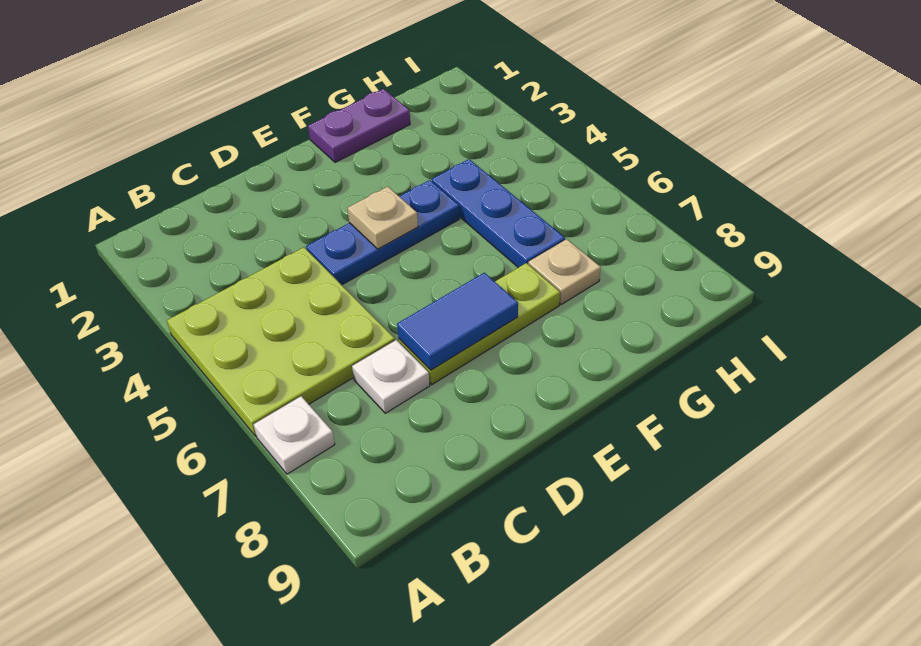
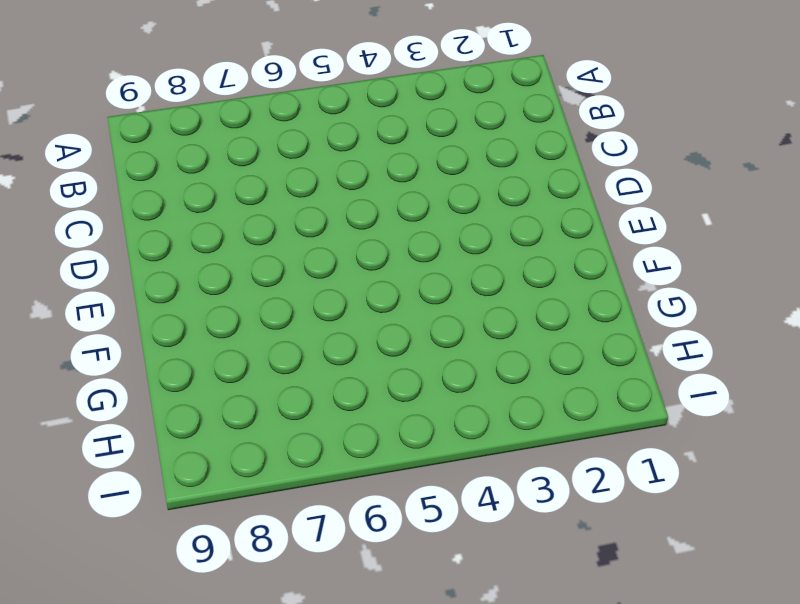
none -> lime plate A4:C6 level 1
none -> white plate A7 level 1

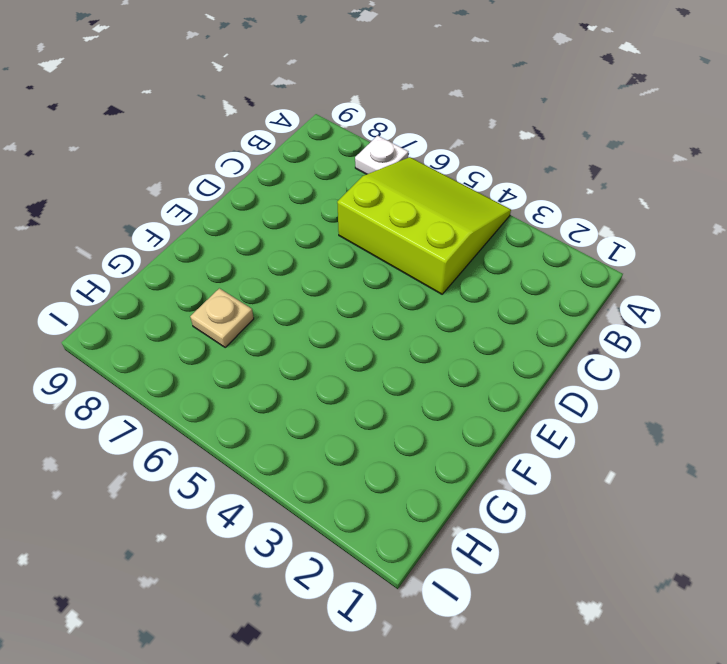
lime slope A4:C6 level 1 top C -> lime plate A4:C6 level 1
none -> white plate C7 level 1
none -> blue plate D4:F4 level 1

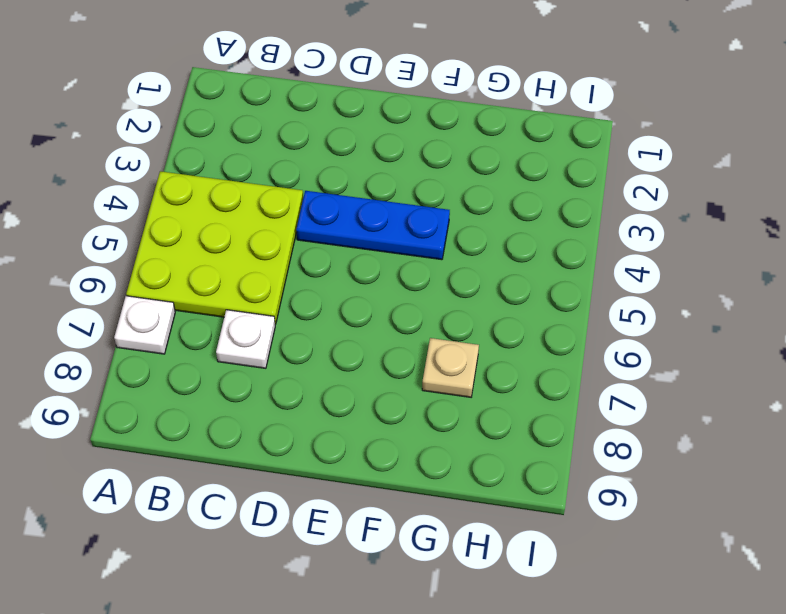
none -> lime plate D7:F7 level 1
none -> purple plate F1:G1 level 1

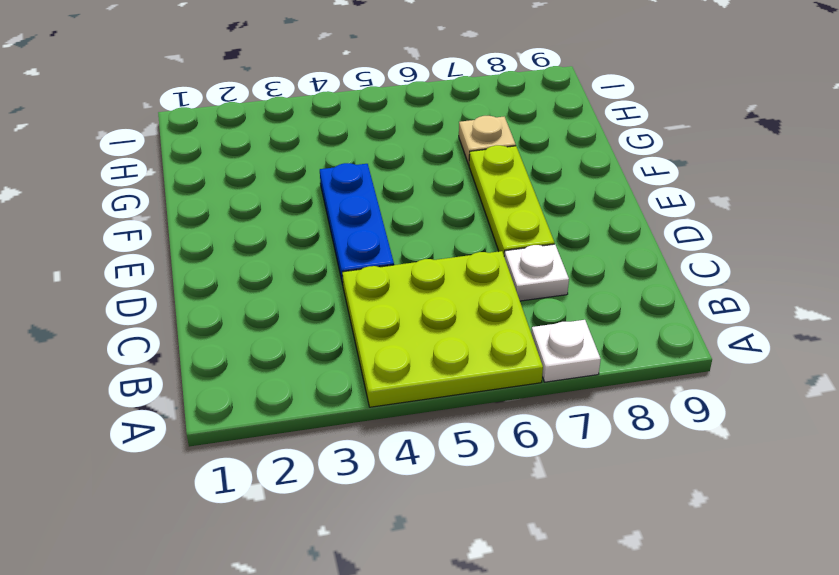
none -> purple plate F1:G1 level 1
none -> blue plate G4:G6 level 1

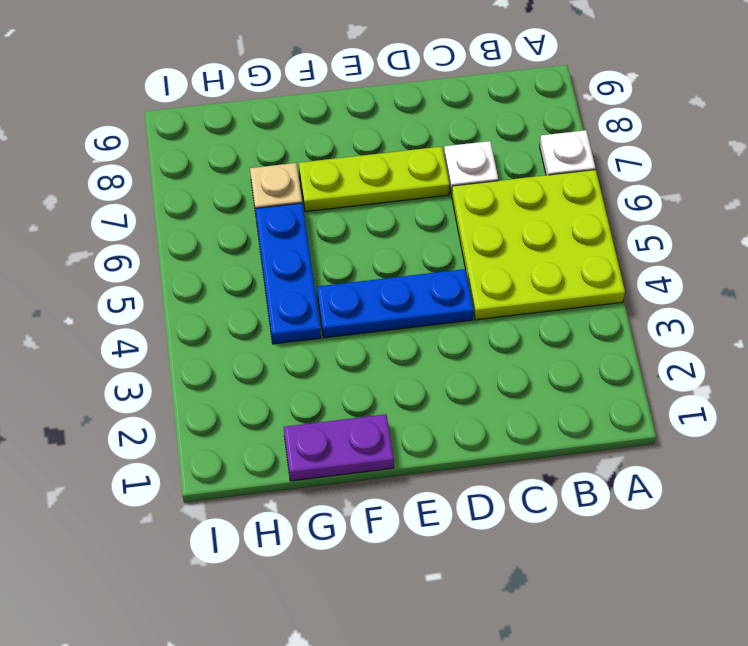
none -> blue tile D7:E7 level 2
none -> tan plate E4 level 2

